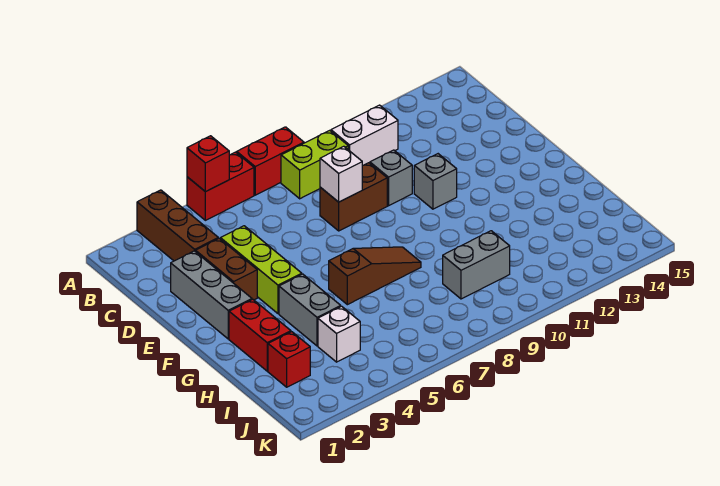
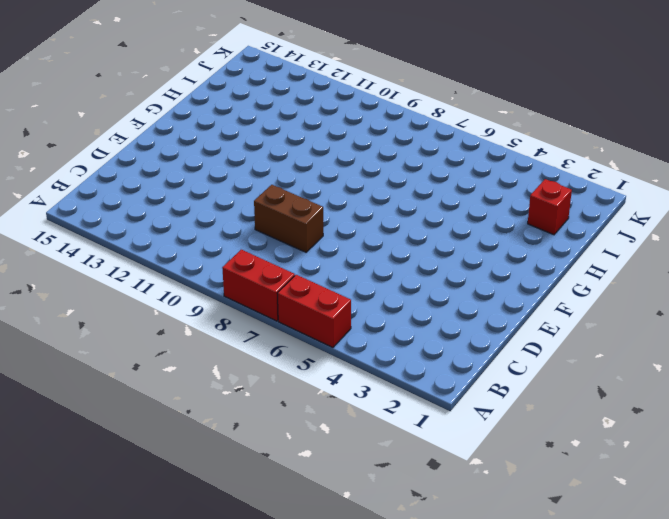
none -> brown brick A3:C3 level 1
none -> lime brick B8:B9 level 1
none -> white brick B10:B11 level 1

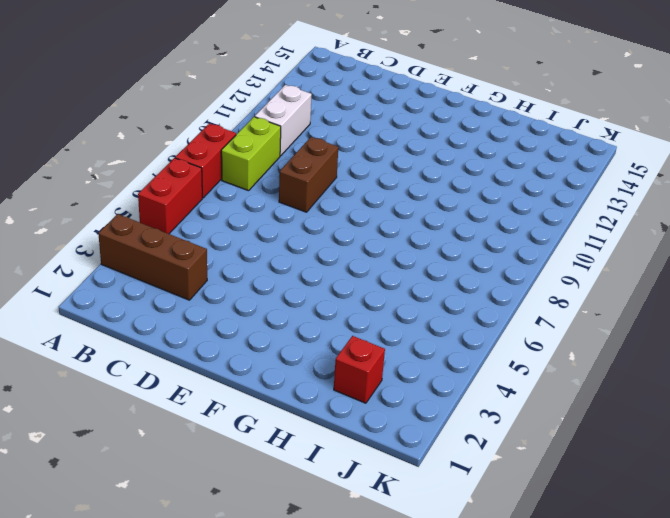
none -> grey brick D2:F2 level 1
none -> brown brick D3:E3 level 1
none -> lime brick D4:F4 level 1

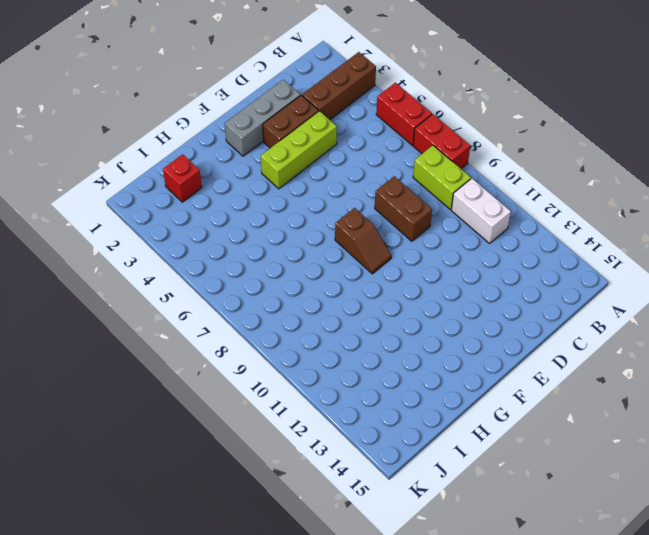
brown slope F8:F9 level 1 top 8 -> none
none -> grey brick D10 level 1
none -> grey brick E11 level 1
none -> red brick G2:H2 level 1

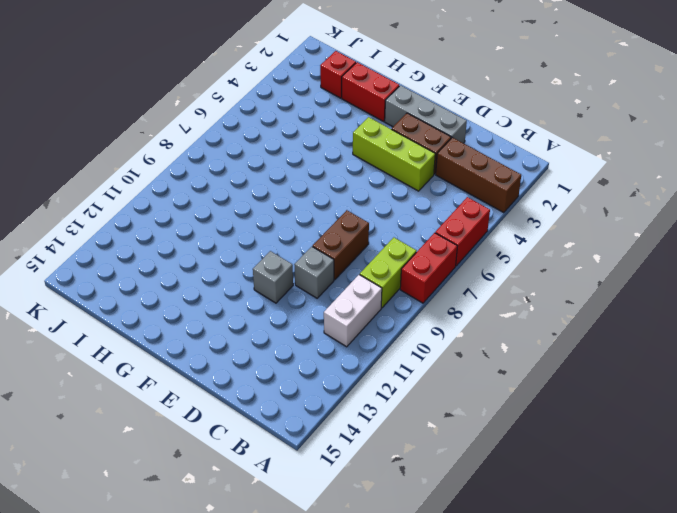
none -> grey brick G4:H4 level 1
none -> brown slope G6:G8 level 1 top 6
none -> white brick I4 level 1

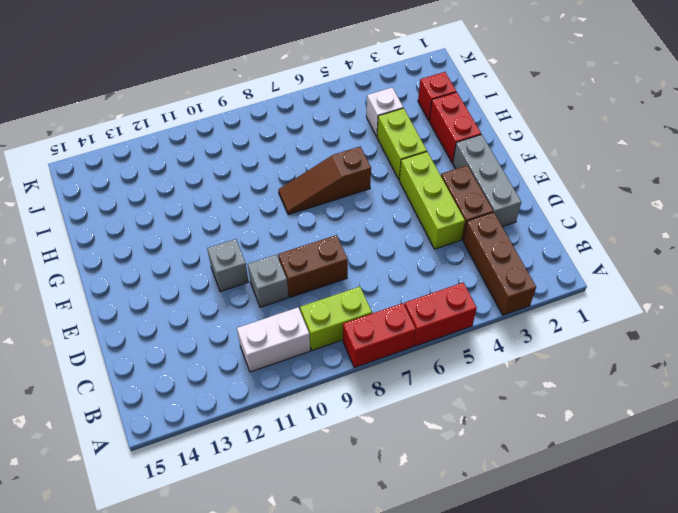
lime brick G4:H4 level 1 -> grey brick G4:H4 level 1
none -> grey brick I9:I10 level 1
none -> red brick A5 level 2
none -> white brick D8 level 2

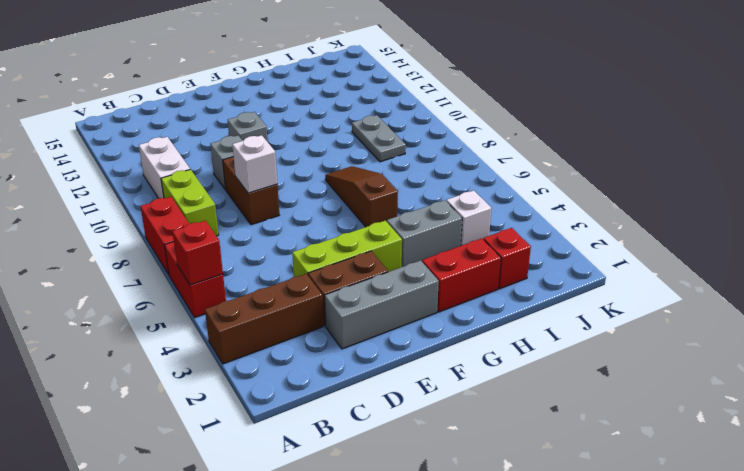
grey plate I9:I10 level 1 -> grey brick I9:I10 level 1

